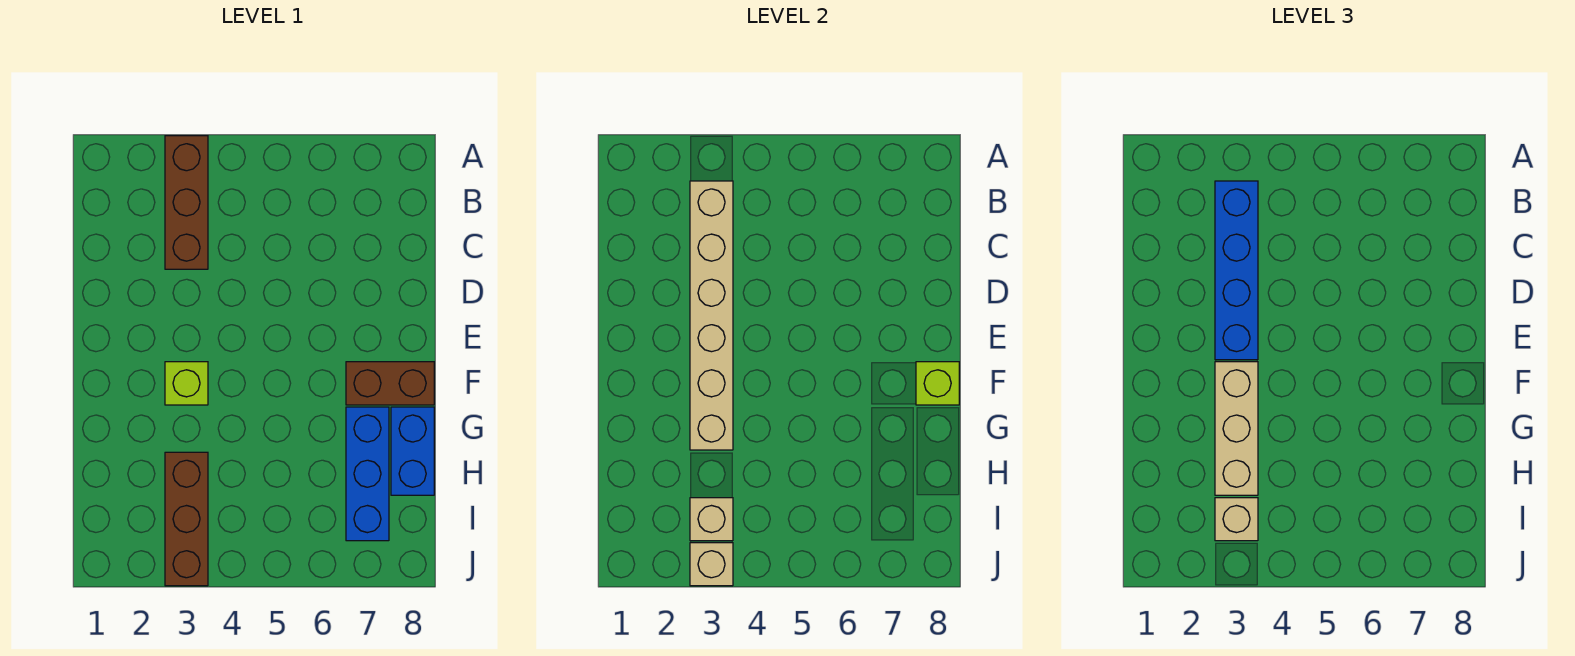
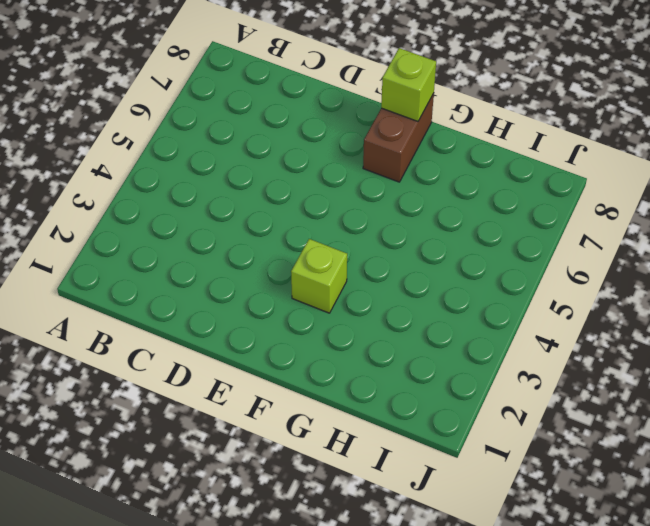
none -> brown brick A3:C3 level 1
none -> blue brick G7:I7 level 1
none -> blue brick G8:H8 level 1

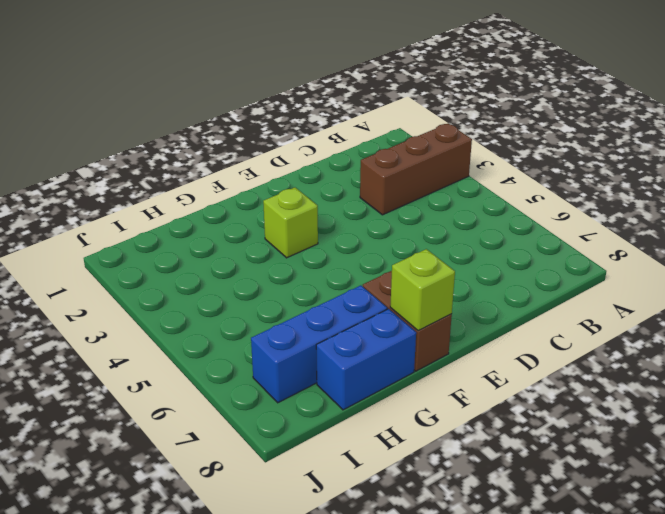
none -> brown brick H3:J3 level 1
none -> tan brick B3:G3 level 2
none -> tan brick I3 level 2

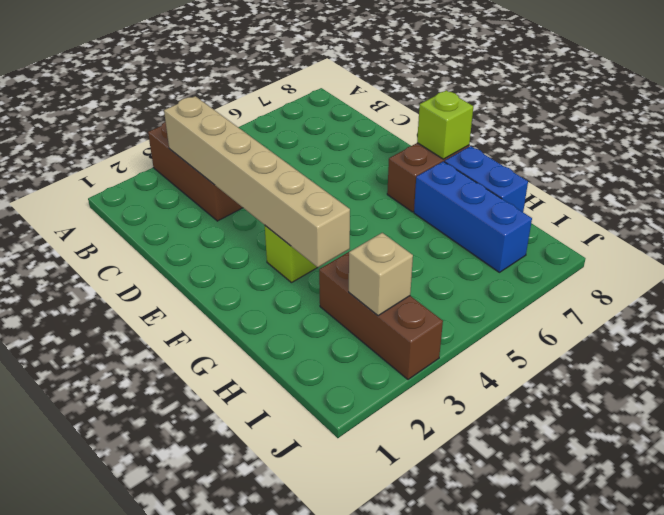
none -> tan brick J3 level 2
none -> blue brick B3:E3 level 3
none -> tan brick F3:H3 level 3

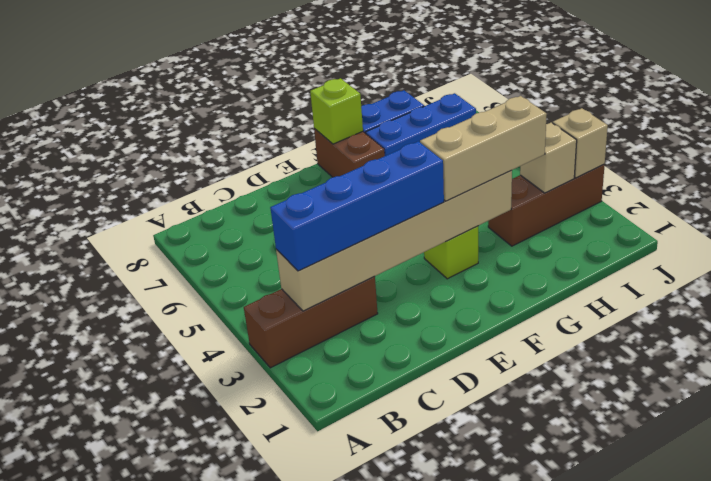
none -> tan brick I3 level 3

